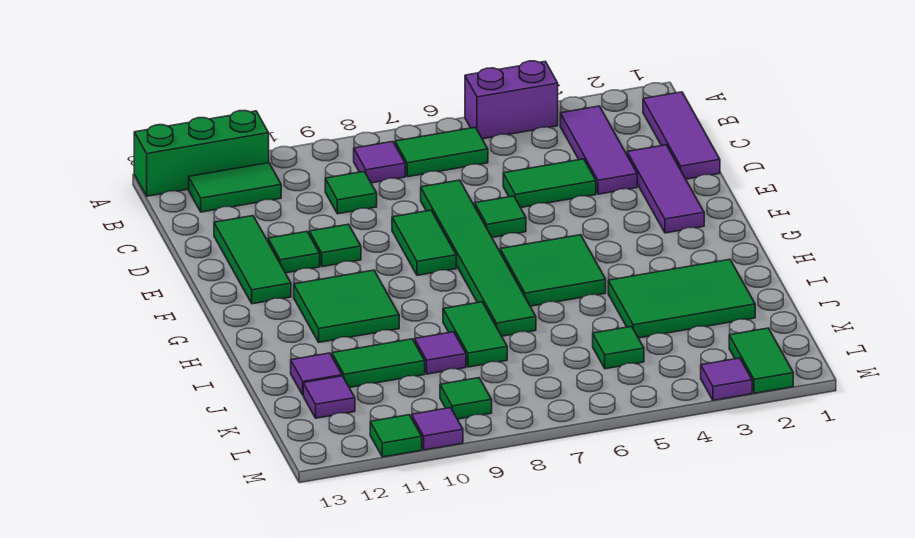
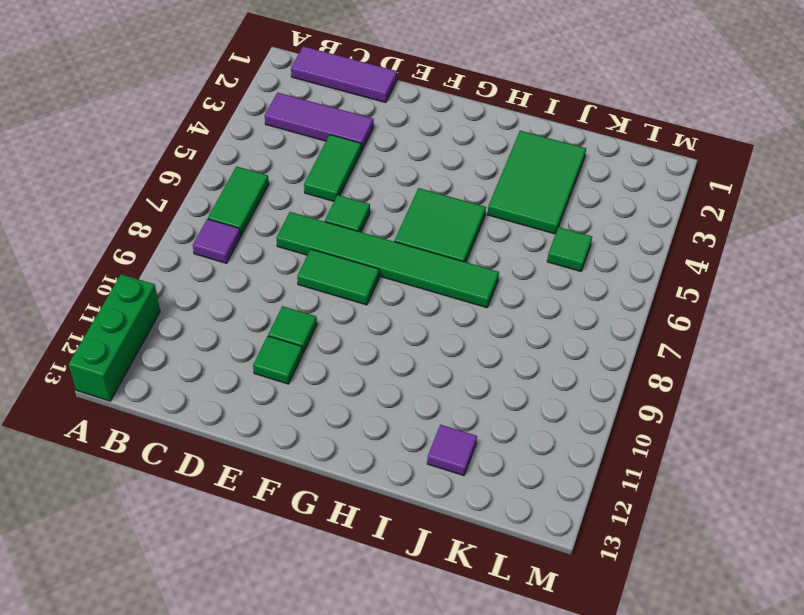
none -> purple brick A4:A5 level 1
none -> green tile B11:B12 level 1
none -> green tile C9 level 1
none -> purple tile D2:F2 level 1

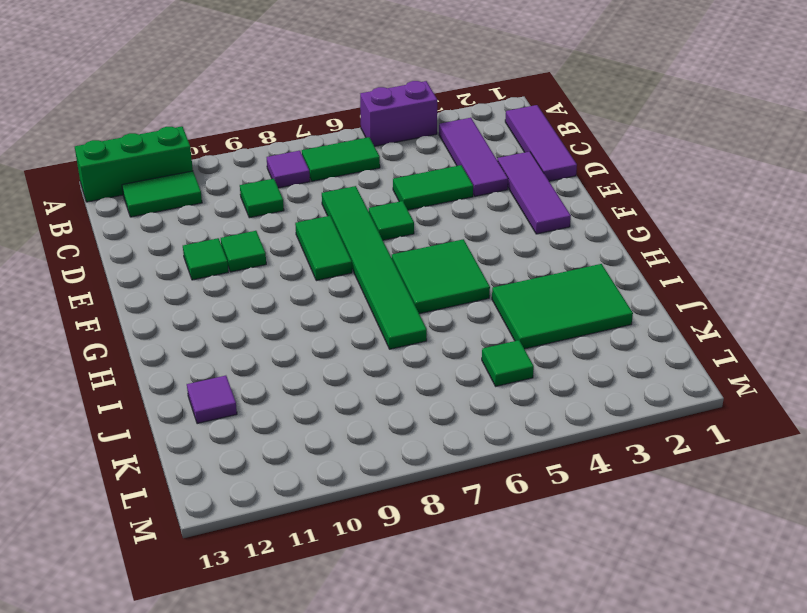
none -> green tile D12:F12 level 1
none -> green tile G10:H11 level 1
none -> green tile I8:J8 level 1
none -> purple tile J9 level 1

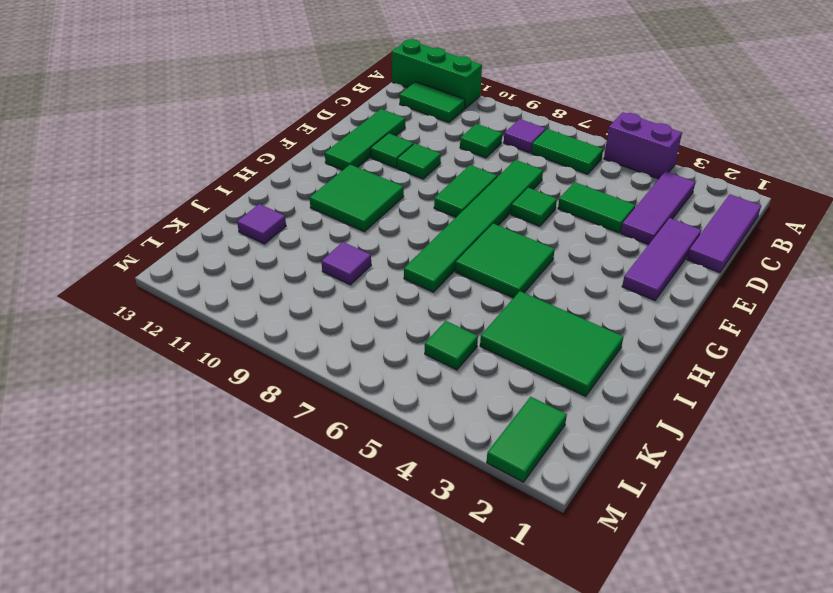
none -> green tile I8:J8 level 1
none -> green tile J10:J11 level 1
none -> purple tile K12 level 1
none -> green tile L9 level 1

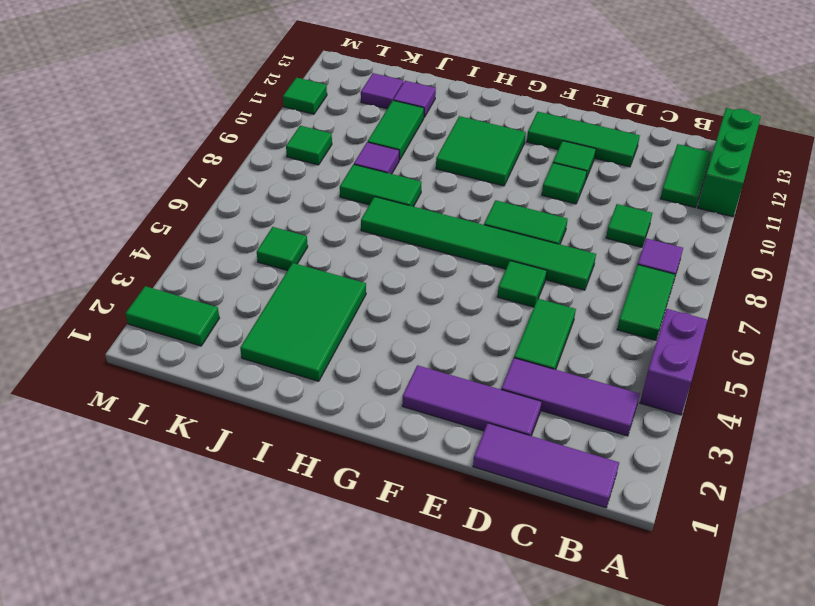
none -> green tile G5:H6 level 1
none -> purple tile M3 level 1
none -> purple tile M10 level 1

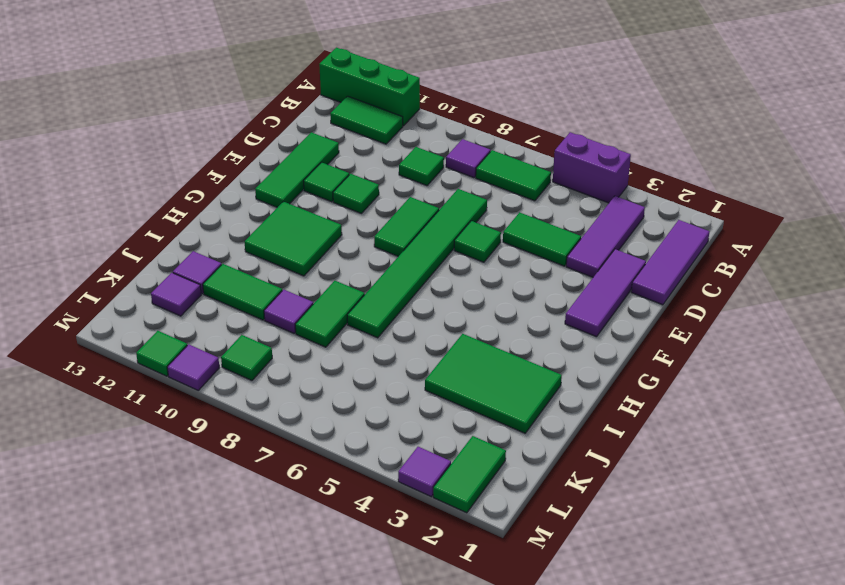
none -> green tile G5:H6 level 1
none -> green tile K5 level 1

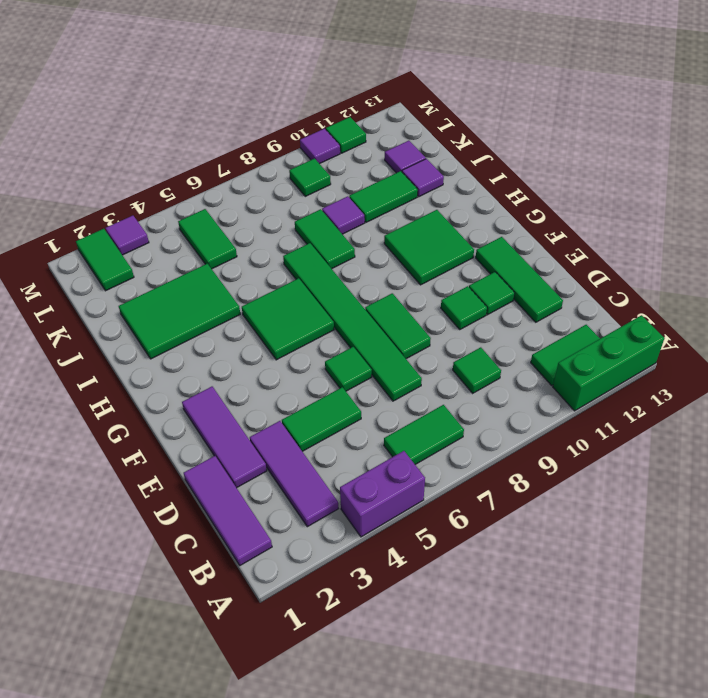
green tile K5:L5 level 1 -> green tile K5 level 1
none -> purple tile B8 level 1

